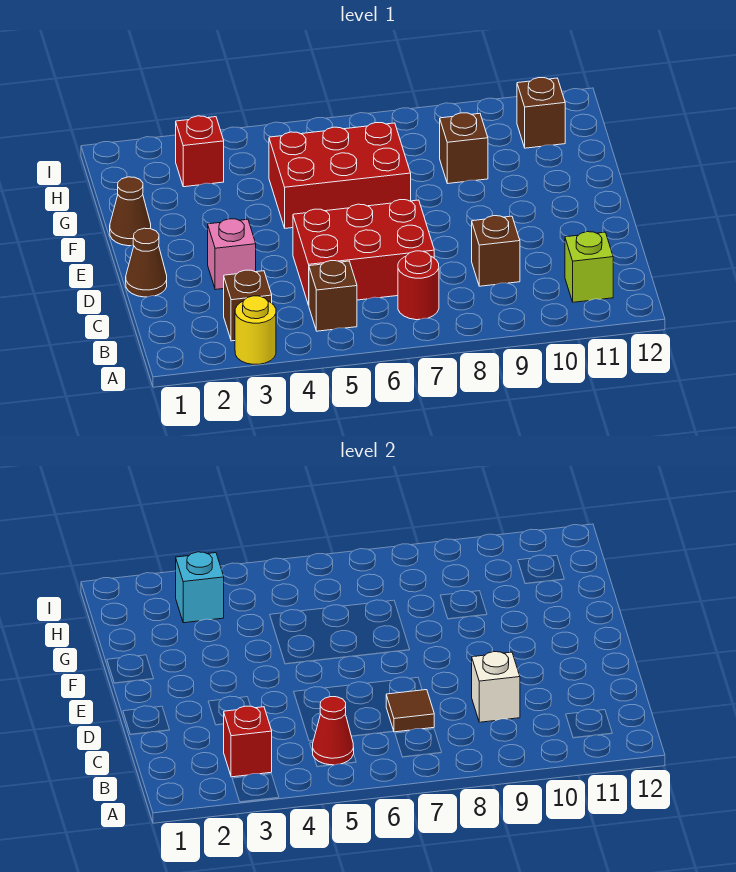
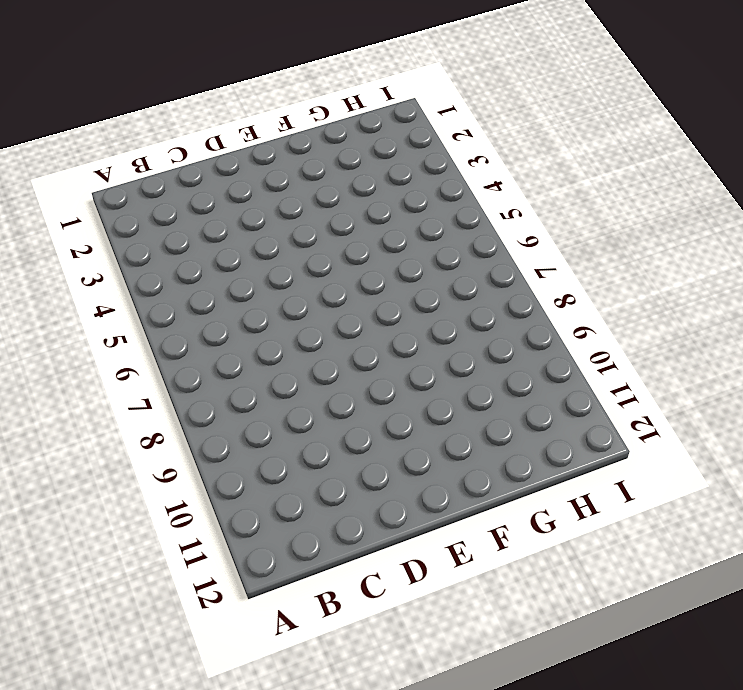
none -> yellow round brick A3 level 1
none -> brown brick B3 level 1
none -> brown brick B5 level 1

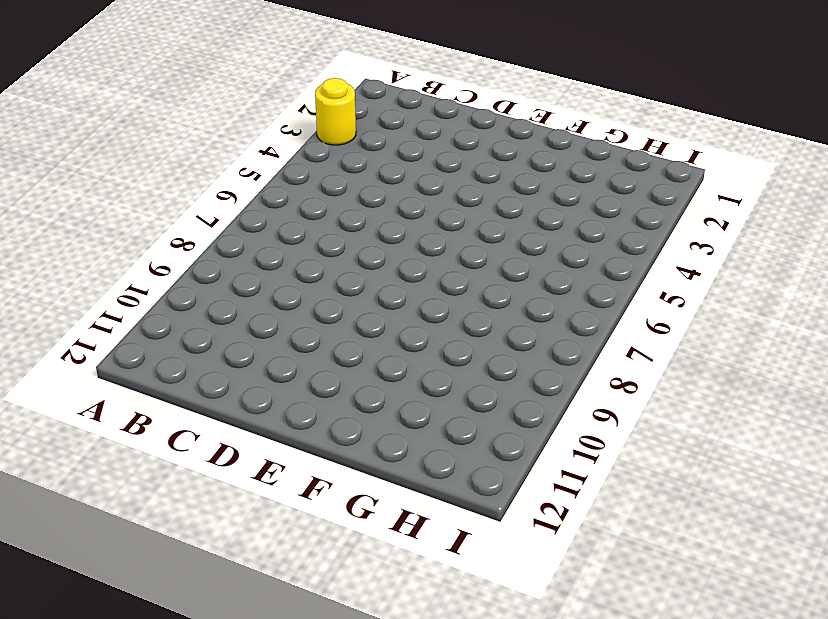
none -> brown brick B3 level 1
none -> brown brick B5 level 1
none -> red round brick B7 level 1

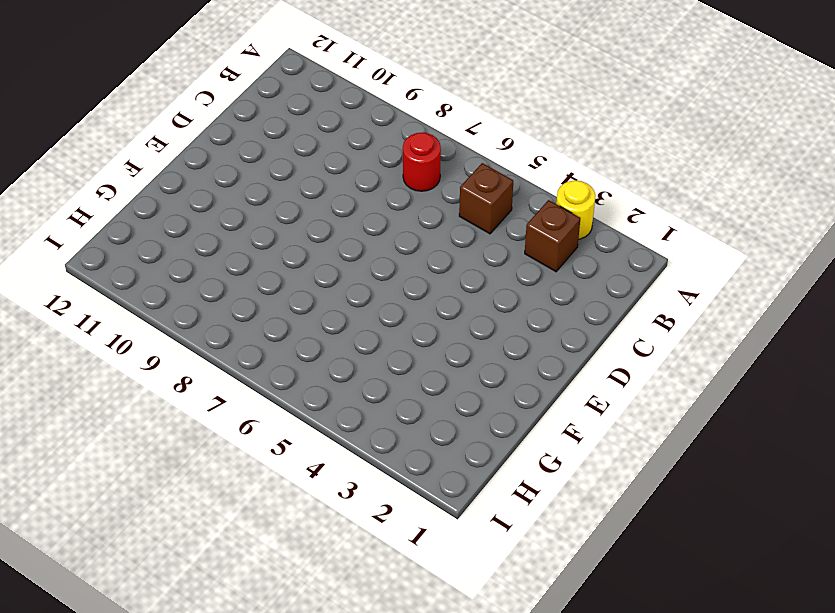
none -> lime brick B11 level 1
none -> red brick C5:D7 level 1
none -> brown brick C9 level 1

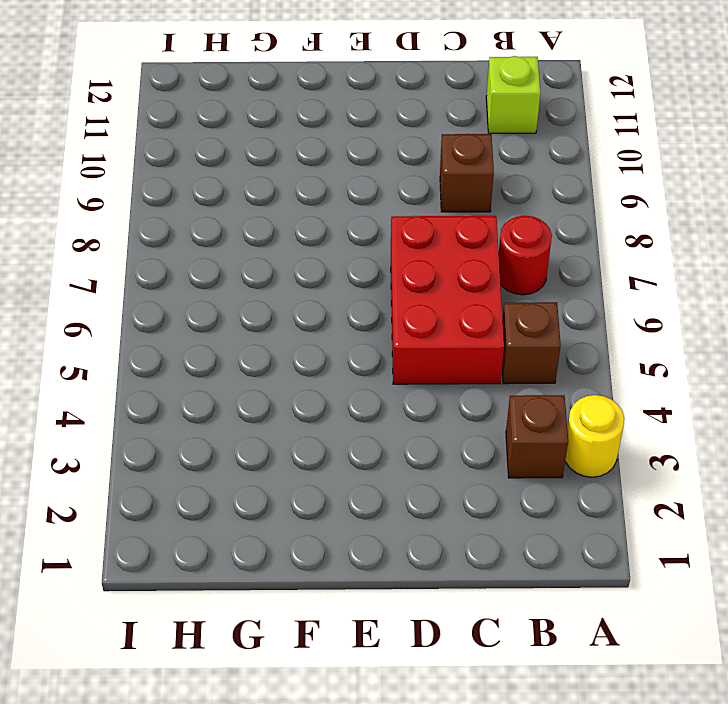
none -> brown cone D1 level 1
none -> pink brick D3 level 1
none -> brown cone F1 level 1

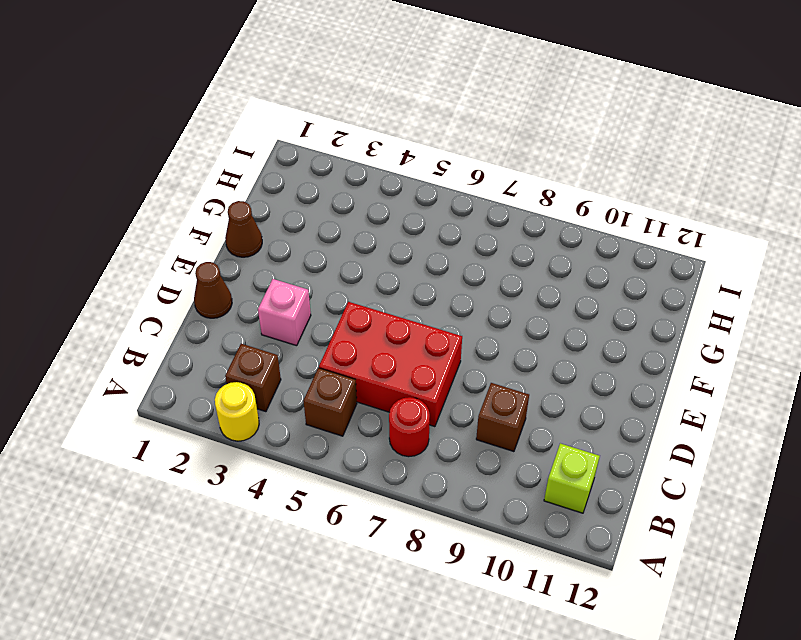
none -> red brick F5:G7 level 1
none -> brown brick G9 level 1
none -> red brick H3 level 1

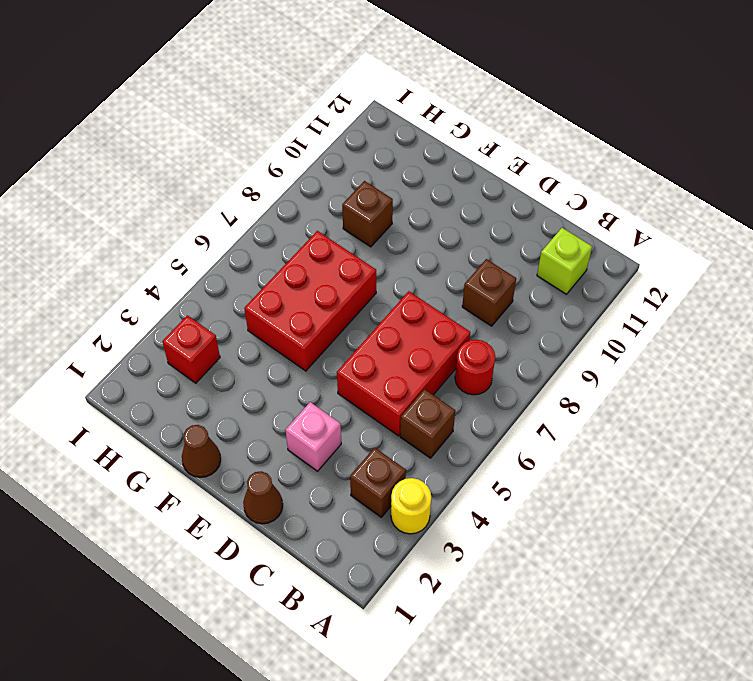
none -> brown brick H11 level 1
none -> red brick B3 level 2
none -> red cone B5 level 2

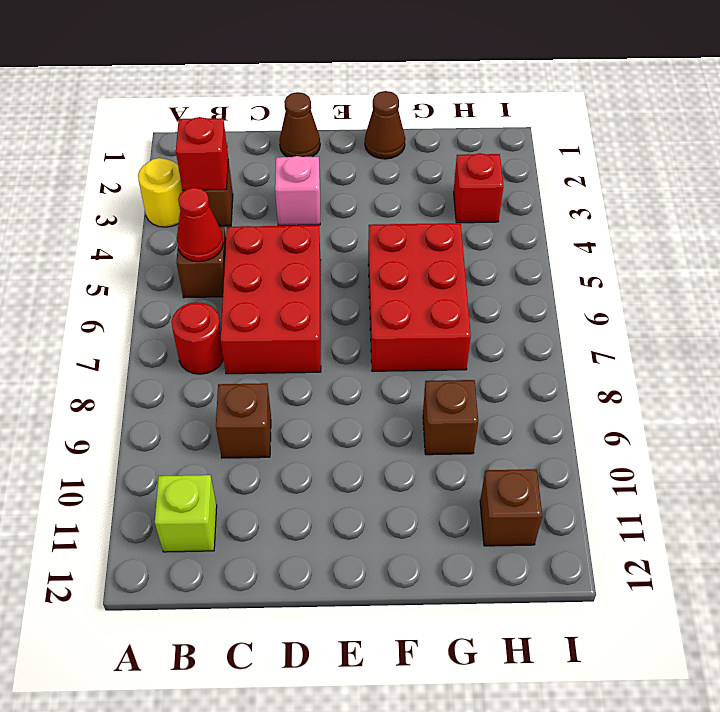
none -> brown tile C7 level 2
none -> white brick C9 level 2
none -> cyan brick H3 level 2

